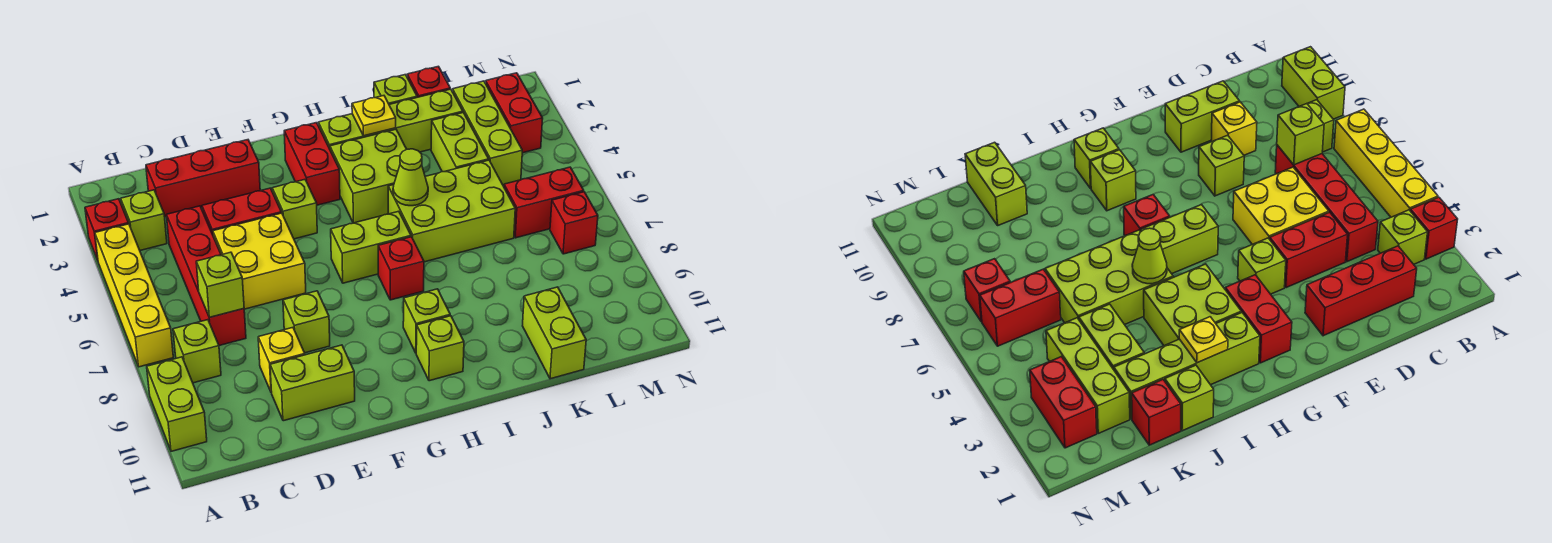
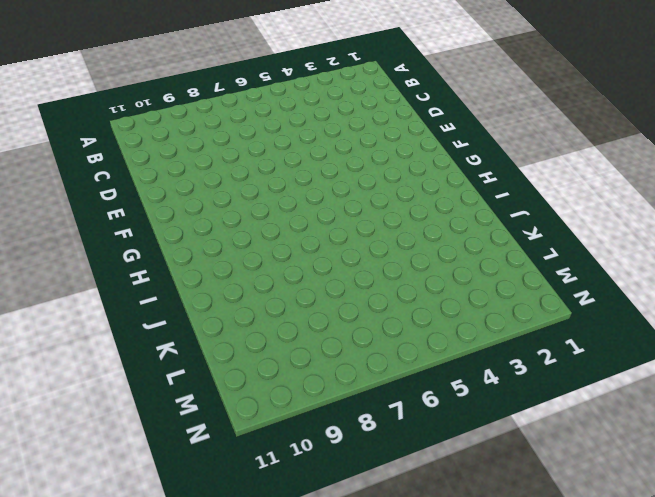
none -> red brick A3 level 1
none -> yellow brick A4:A7 level 1
none -> lime brick A9:A10 level 1
none -> lime brick B3 level 1

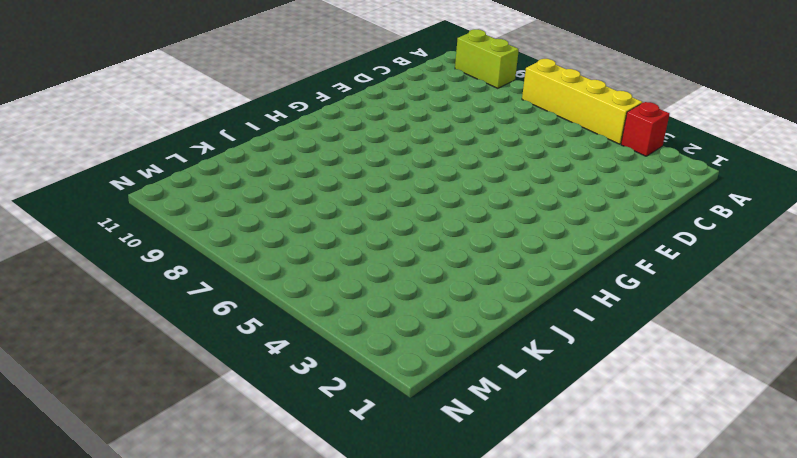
none -> lime brick B3 level 1
none -> lime brick B8 level 1
none -> red brick C2:E2 level 1
none -> red brick C4:C7 level 1

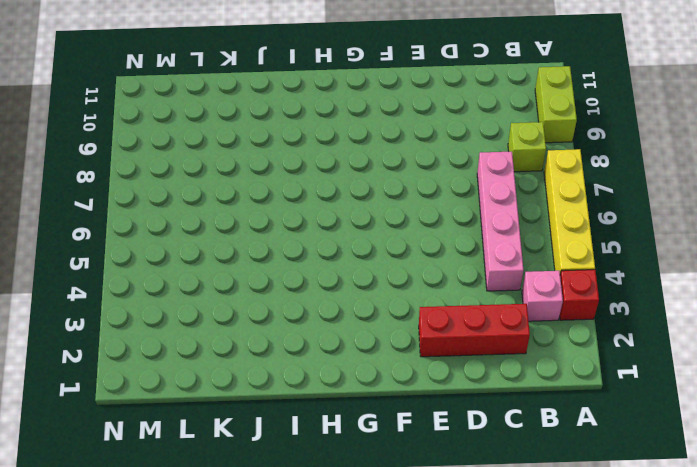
pink brick B3 level 1 -> lime brick B3 level 1
pink brick C4:C7 level 1 -> red brick C4:C7 level 1
none -> red brick D4:E4 level 1
none -> yellow brick D5:E6 level 1
none -> yellow brick D9 level 1
none -> lime brick D10:E10 level 1

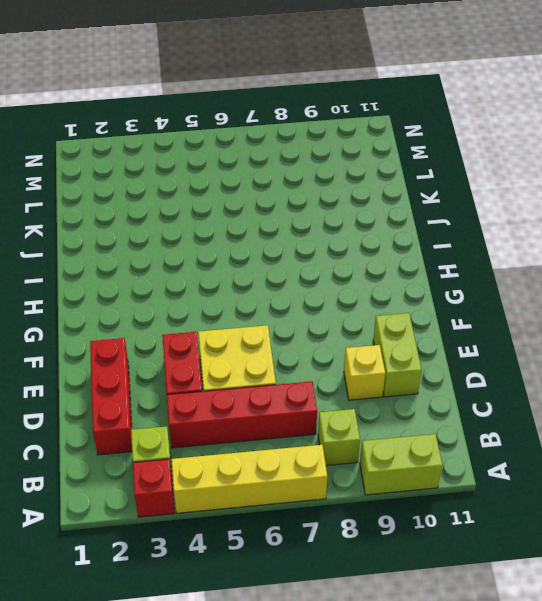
none -> lime brick E8 level 1
none -> lime brick F4 level 1
none -> red brick G2:G3 level 1
none -> lime brick G6:H6 level 1

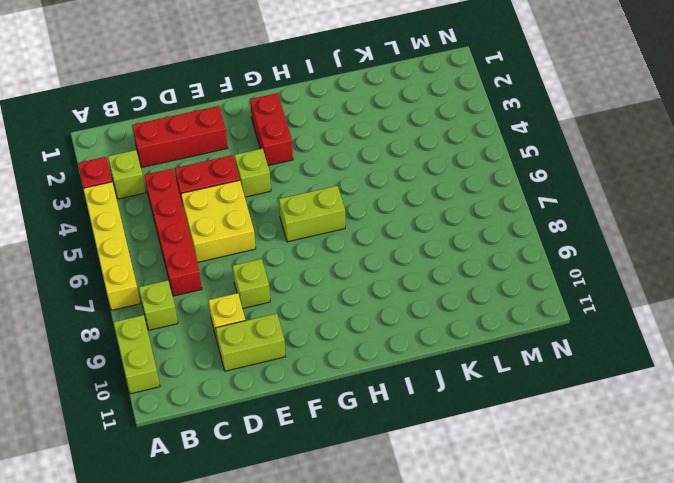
none -> lime brick H2:K2 level 1
none -> lime brick H3:I4 level 1
none -> red brick H7 level 1
none -> lime brick H9 level 1

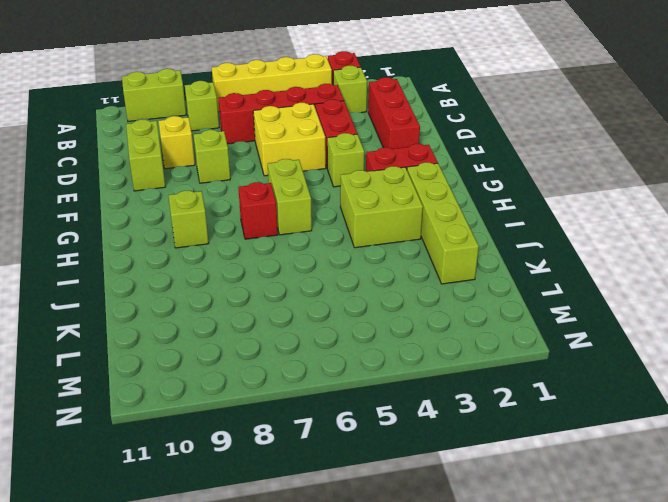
none -> lime brick H10 level 1
none -> lime brick I5:K6 level 1
none -> lime brick J1 level 1
none -> red brick K1 level 1

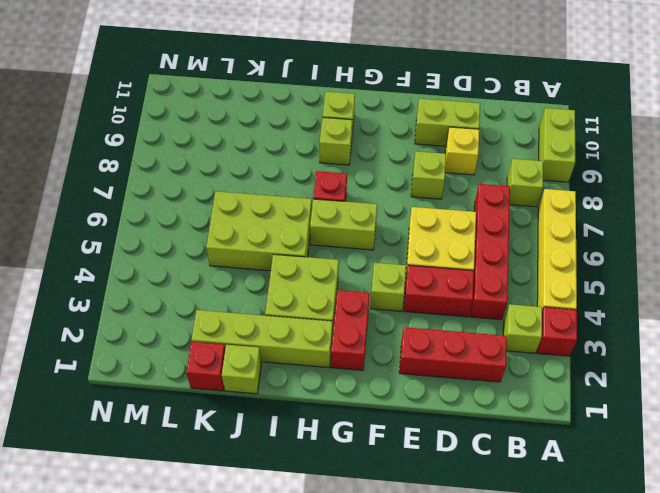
none -> lime brick K3:K4 level 1
none -> lime brick K10:K11 level 1
none -> lime brick L2:L4 level 1
none -> red brick L6:M6 level 1

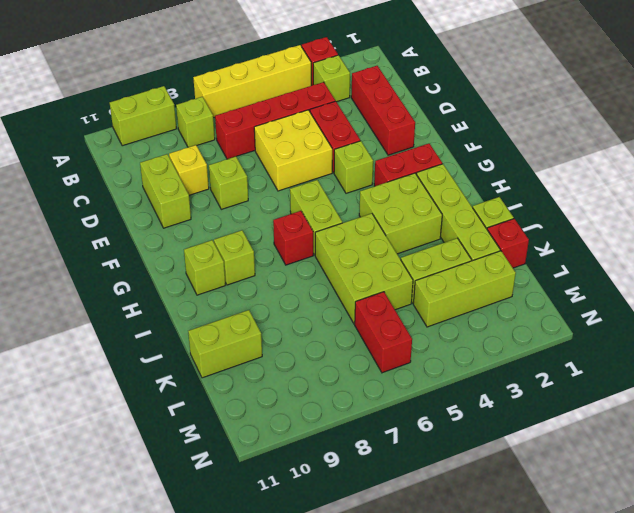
none -> red brick M2:M3 level 1
none -> red brick M7 level 1
none -> lime brick C7 level 2
none -> yellow plate I2 level 2

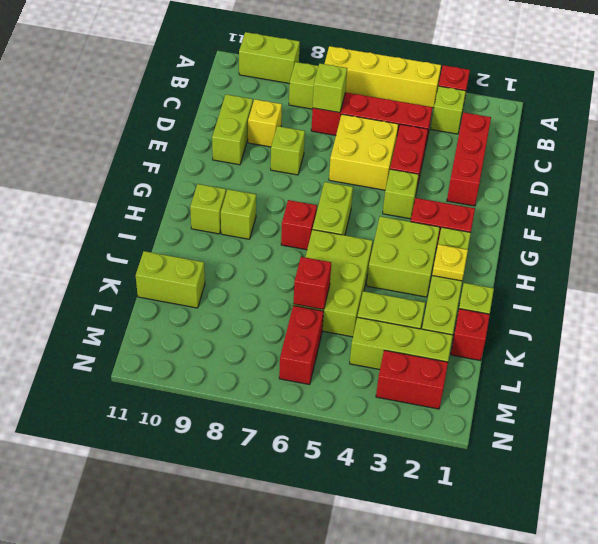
red brick K6 level 2 -> red brick M7 level 1
none -> lime cone I5 level 2

